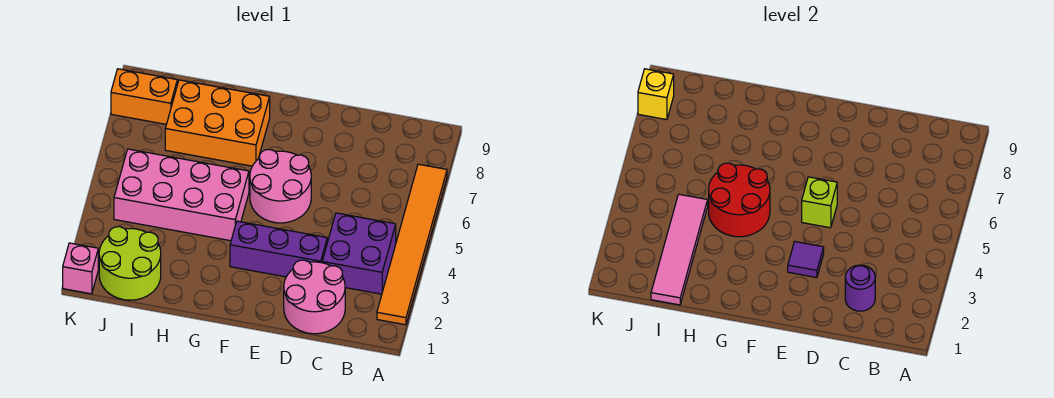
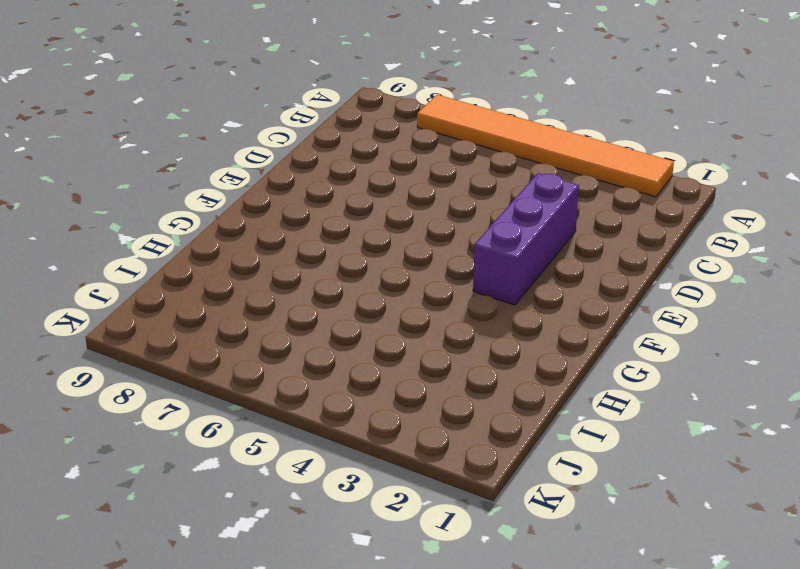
none -> purple brick B3:C4 level 1
none -> pink round brick C1:D2 level 1
none -> pink round brick E5:F6 level 1

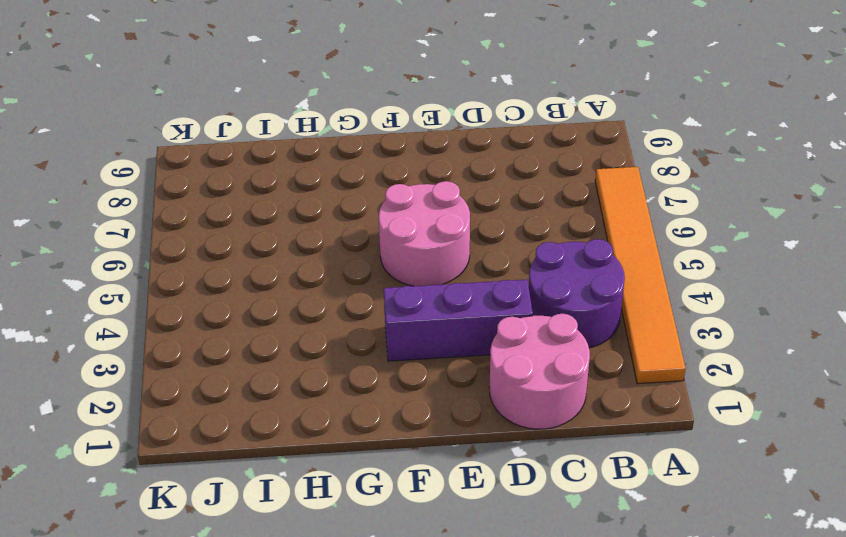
purple round brick B3:C4 level 1 -> purple brick B3:C4 level 1
none -> pink brick G4:J5 level 1
none -> orange brick G7:I8 level 1
none -> lime round brick I1:J2 level 1

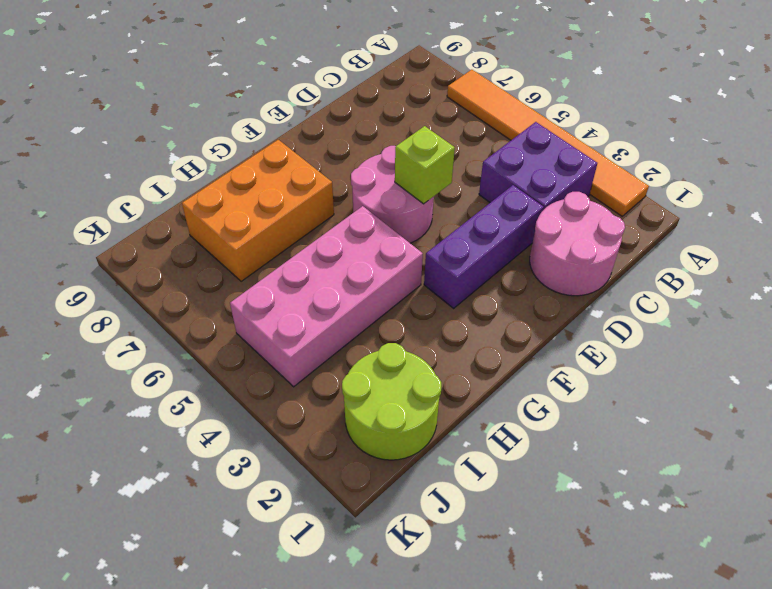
none -> orange brick J8:K8 level 1
none -> pink brick K1 level 1
none -> purple round brick C2 level 2

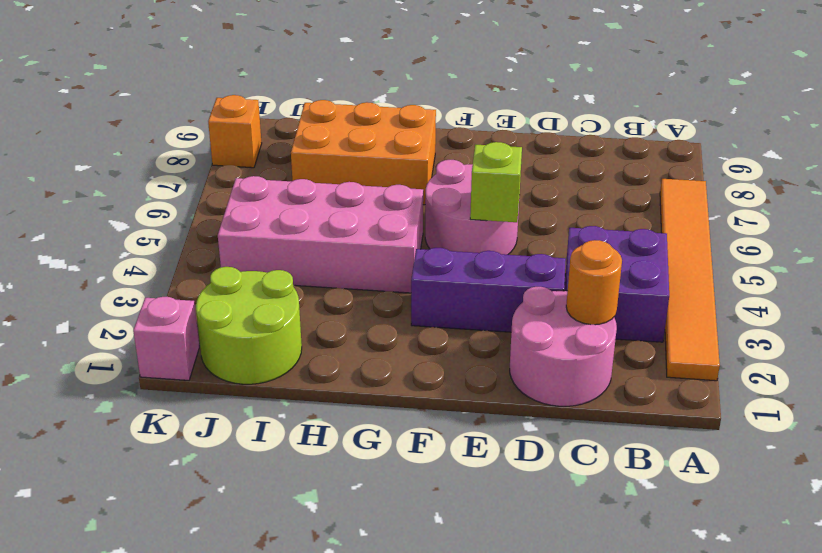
orange round brick C2 level 2 -> purple round brick C2 level 2
orange brick K8 level 1 -> orange brick J8:K8 level 1
none -> purple tile E3 level 2
none -> red round brick G4:H5 level 2
none -> pink tile I1:I4 level 2

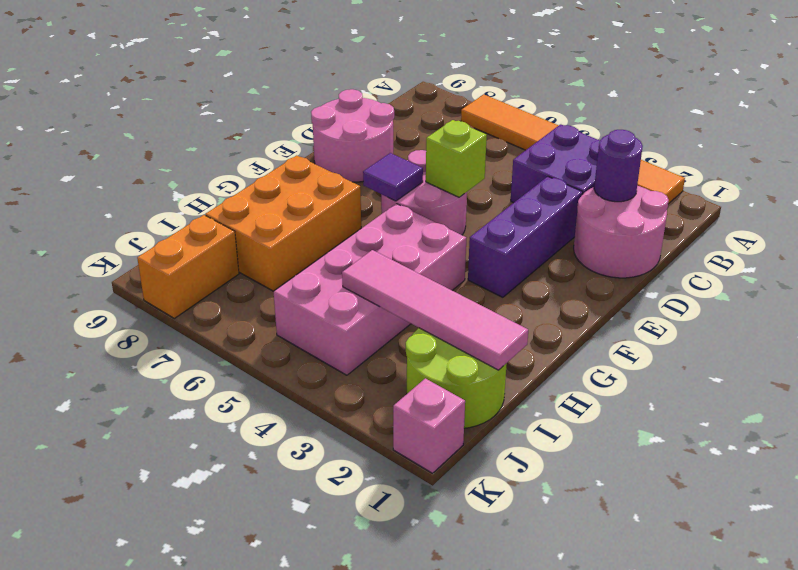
pink round brick D8:E9 level 1 -> none
purple tile F6 level 2 -> purple tile E3 level 2
none -> red round brick G4:H5 level 2
none -> yellow brick K8 level 2

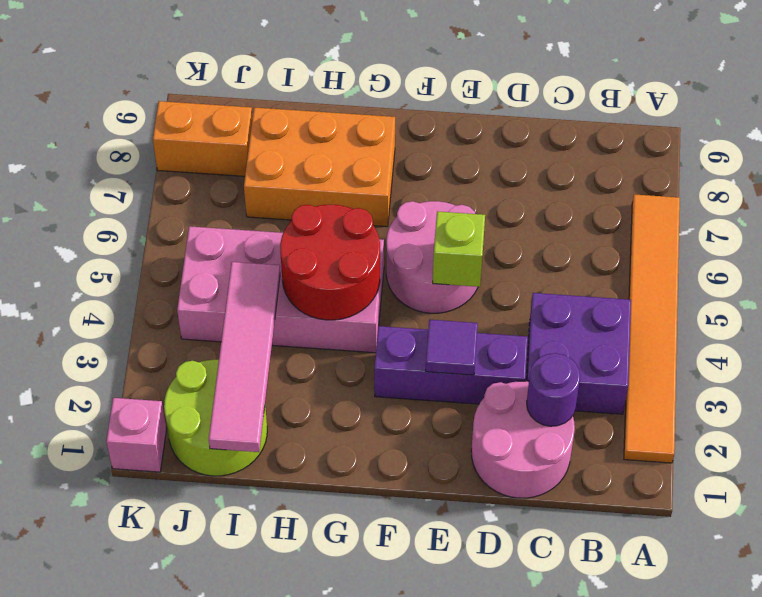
none -> yellow brick K8 level 2

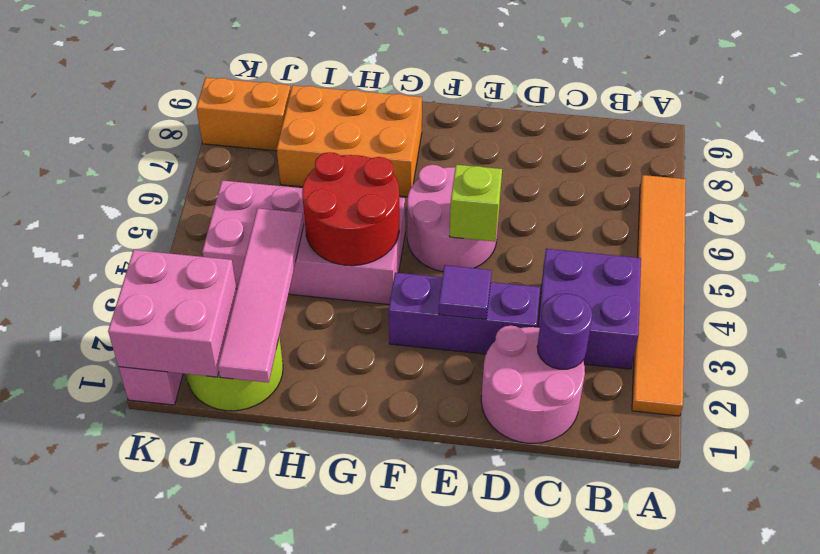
pink brick J1:K2 level 2 -> none
none -> yellow brick K8 level 2

